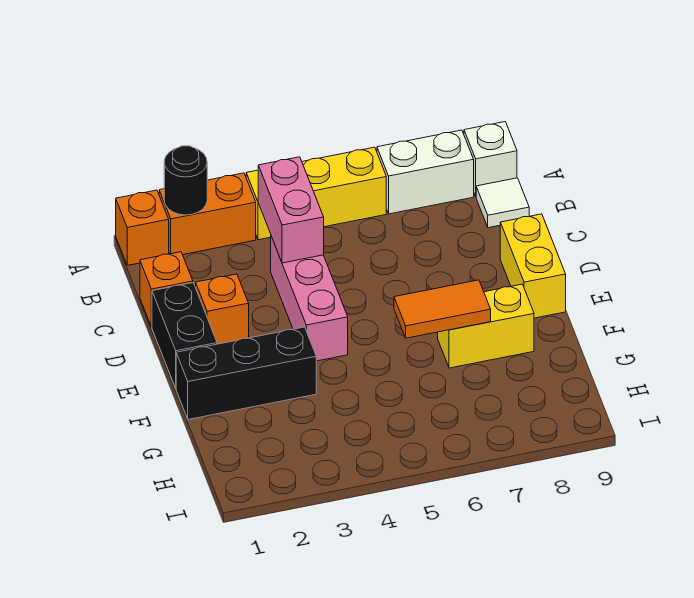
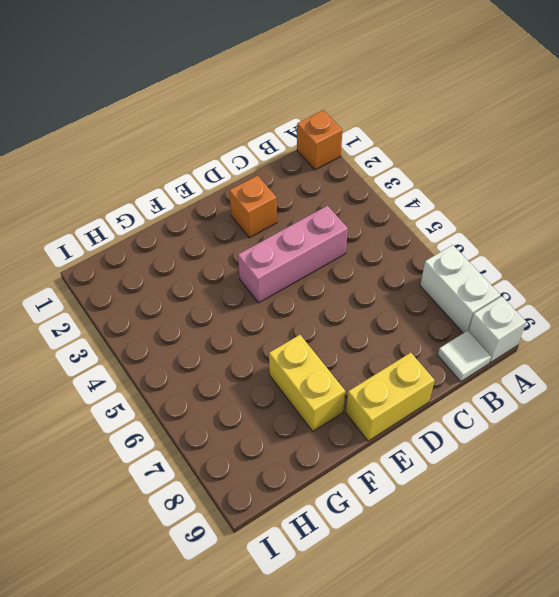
none -> orange brick A2:A3 level 1
none -> yellow brick A4:A6 level 1
none -> orange brick C1 level 1

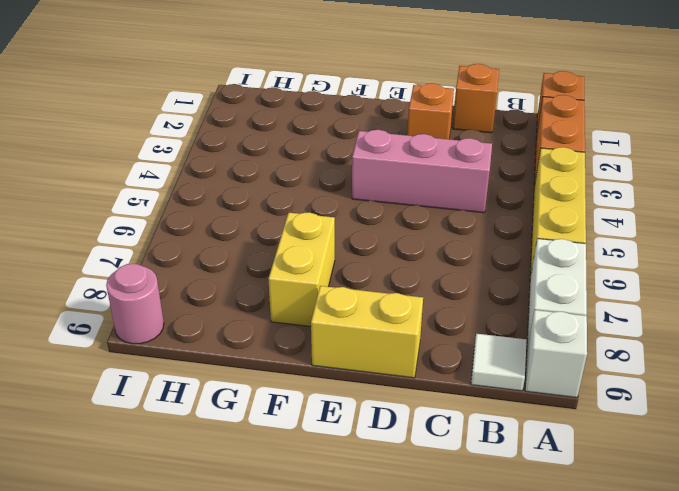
pink round brick I9 level 1 -> none
none -> black brick D1:E1 level 1
none -> black brick F1:F3 level 1
none -> black round brick A2 level 2

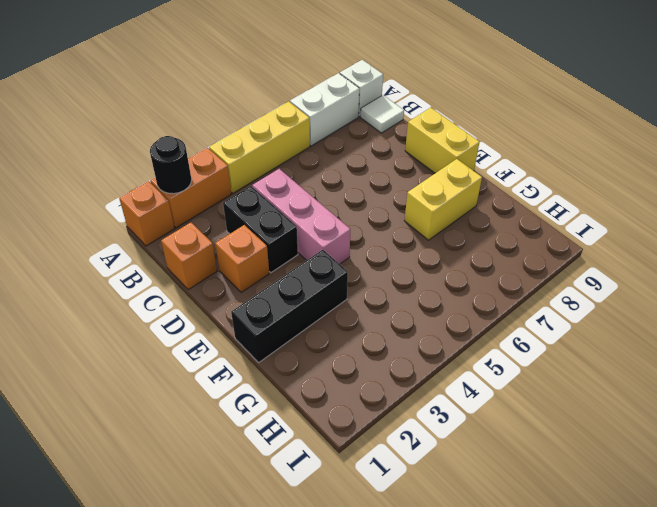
black brick C3:D3 level 1 -> black brick D1:E1 level 1
none -> pink brick B4:C4 level 2
none -> orange tile F6:F7 level 2

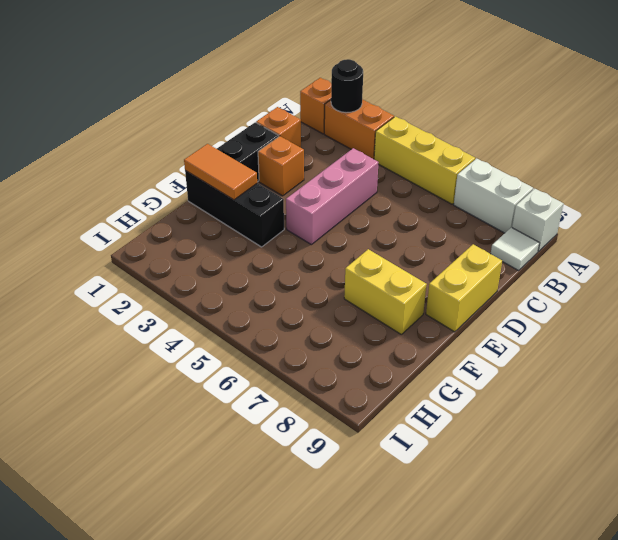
orange tile F1:F2 level 2 -> orange tile F6:F7 level 2
none -> pink brick B4:C4 level 2

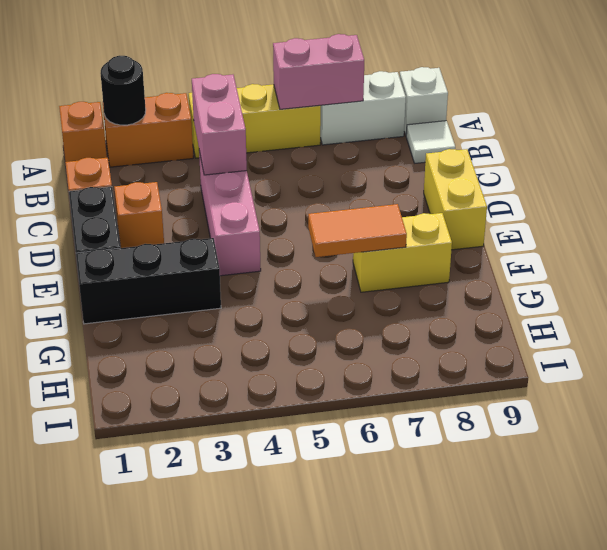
pink brick A6:A7 level 2 -> none

